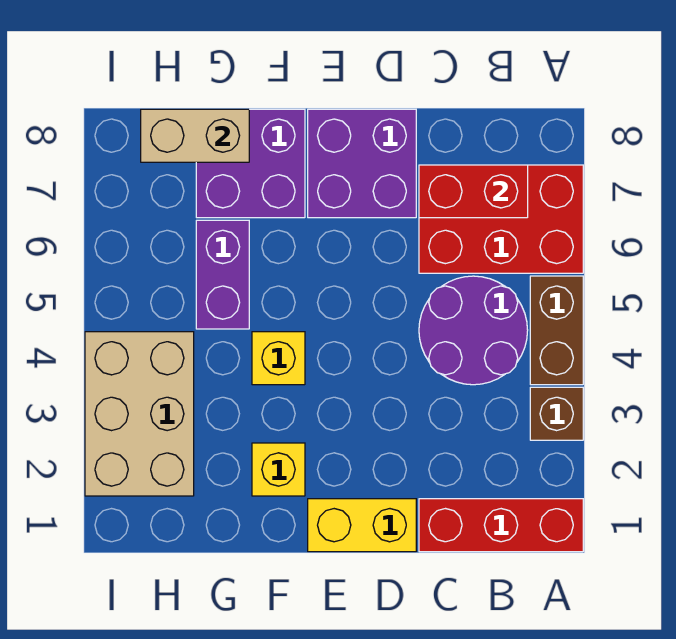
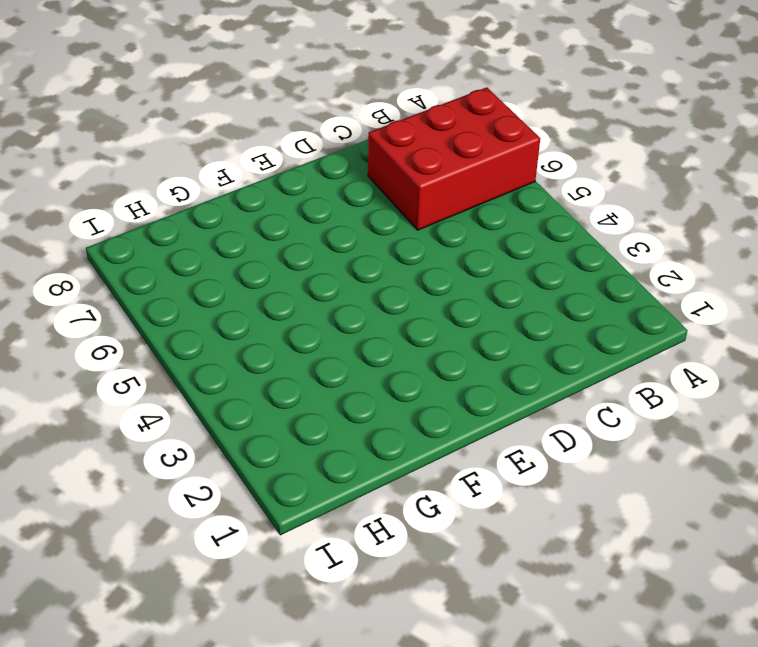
none -> red brick A1:C1 level 1
none -> brown brick A3 level 1
none -> brown brick A4:A5 level 1

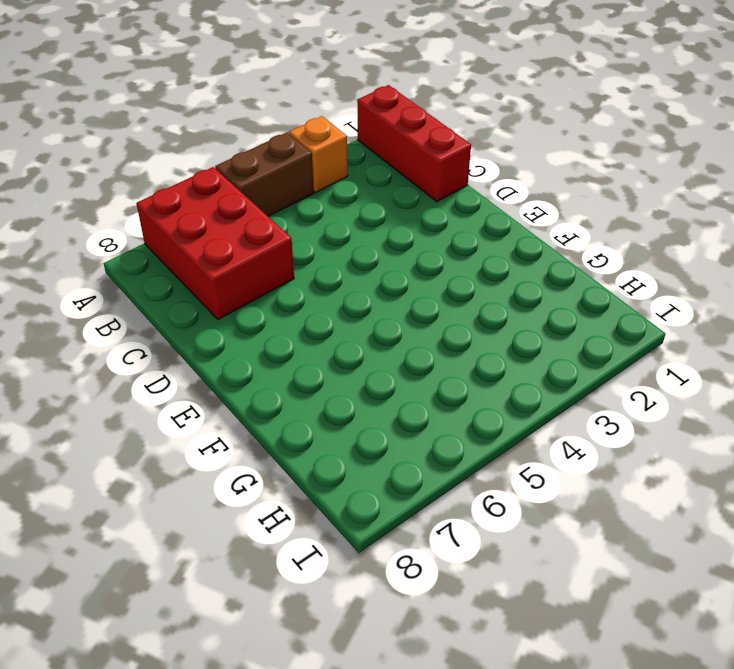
orange brick A3 level 1 -> brown brick A3 level 1
none -> purple round brick B4:C5 level 1
none -> yellow brick D1:E1 level 1
none -> purple brick D7:E8 level 1

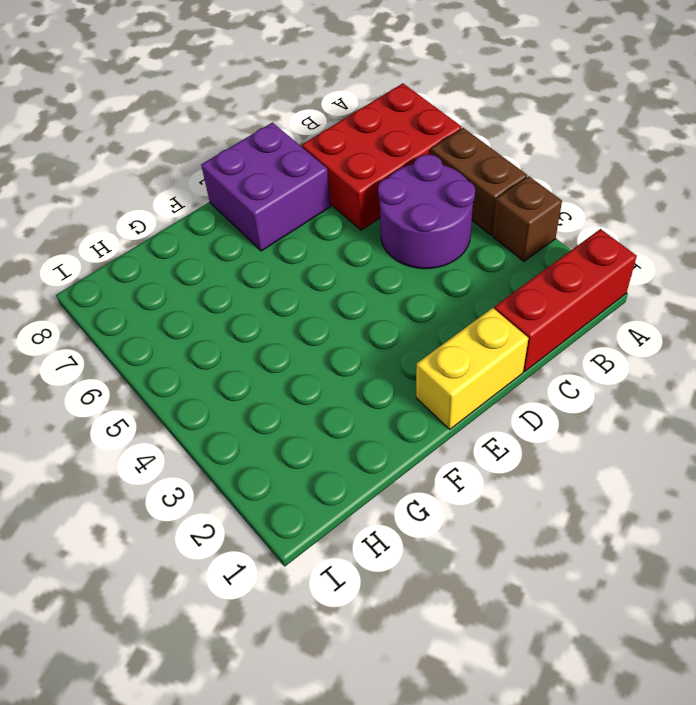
none -> yellow brick F2 level 1
none -> yellow brick F4 level 1
none -> purple brick F7:G8 level 1

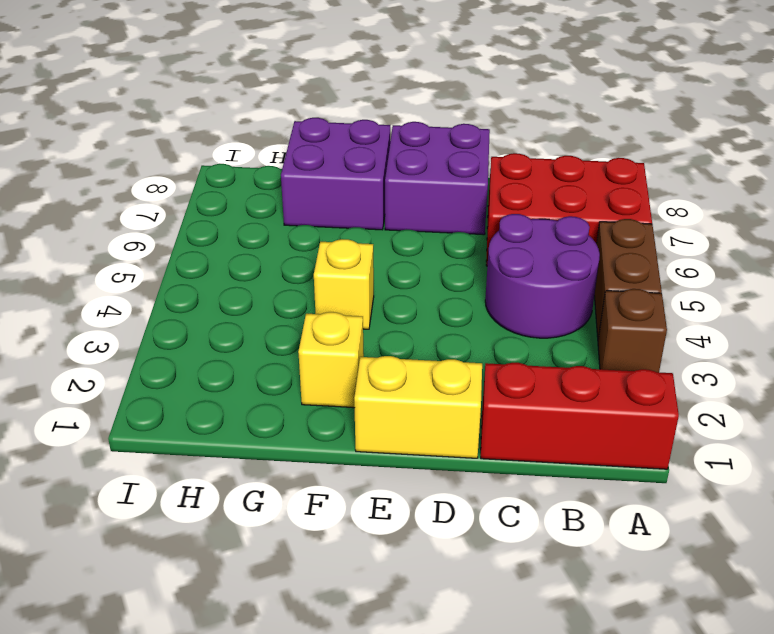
none -> purple brick G5:G6 level 1
none -> tan brick H2:I4 level 1
none -> red brick B7:C7 level 2

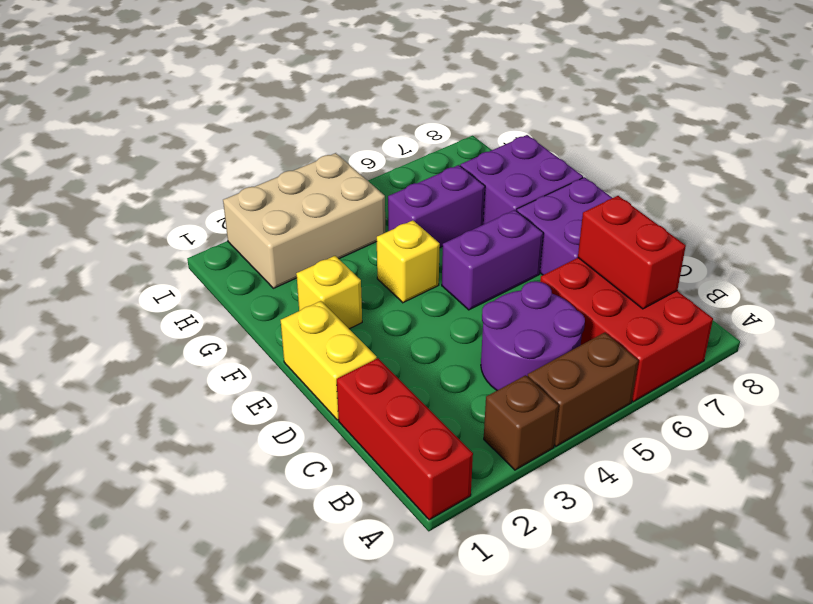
purple brick E5:E6 level 1 -> none
none -> tan brick G8:H8 level 2

